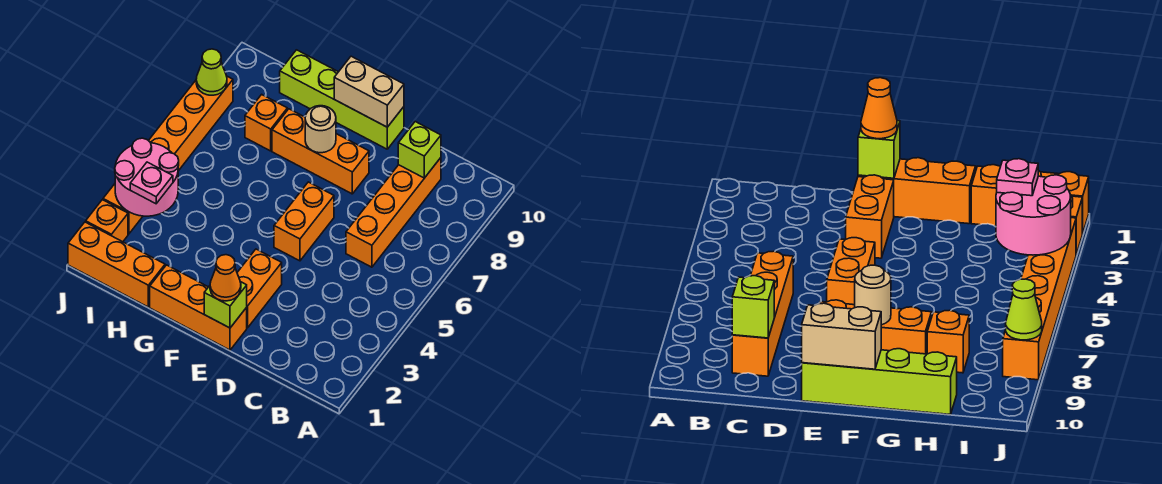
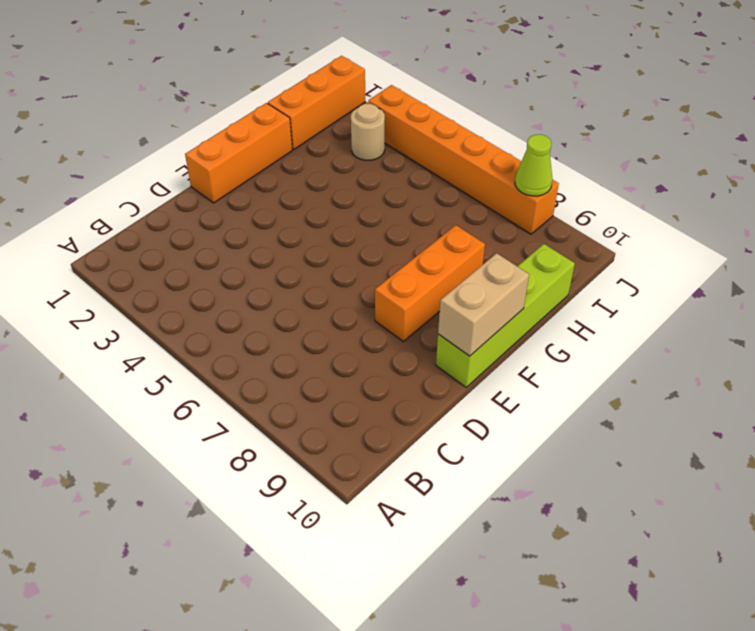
tan round brick I3 level 1 -> tan round brick F8 level 2
none -> orange brick C6:C9 level 1
none -> orange brick E2:E3 level 1
none -> orange brick E5:E6 level 1

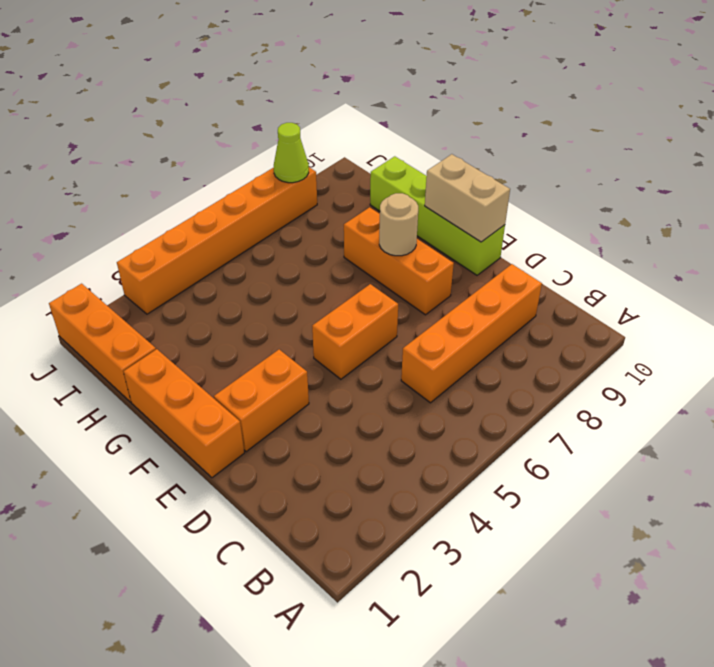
none -> orange brick H8 level 1
none -> orange brick J2 level 1
none -> lime brick C9 level 2

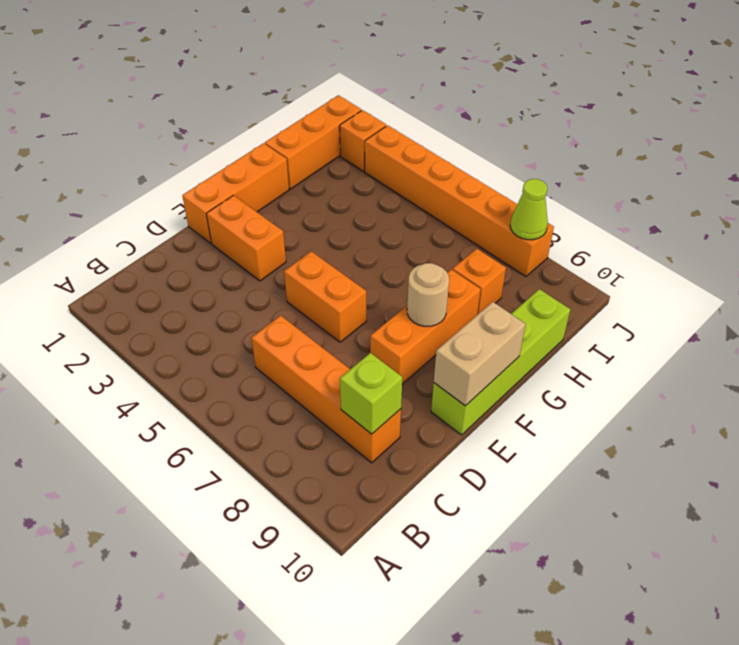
none -> lime brick E1 level 2
none -> pink round brick I3:J4 level 2
none -> orange cone E1 level 3

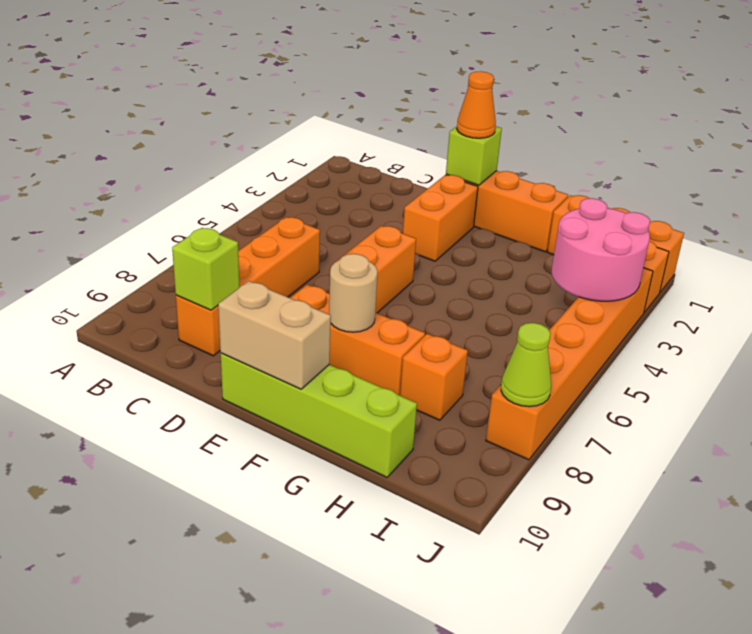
none -> pink plate I3 level 3

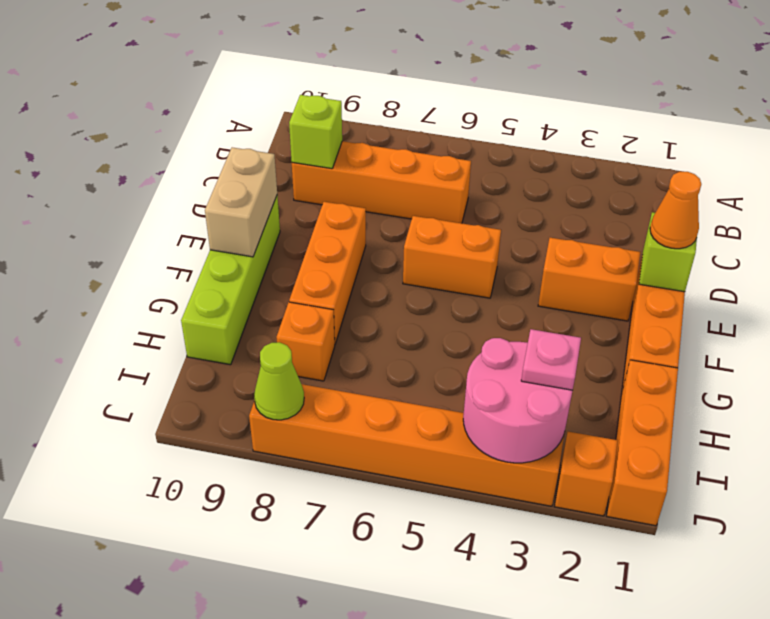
none -> tan round brick F8 level 2

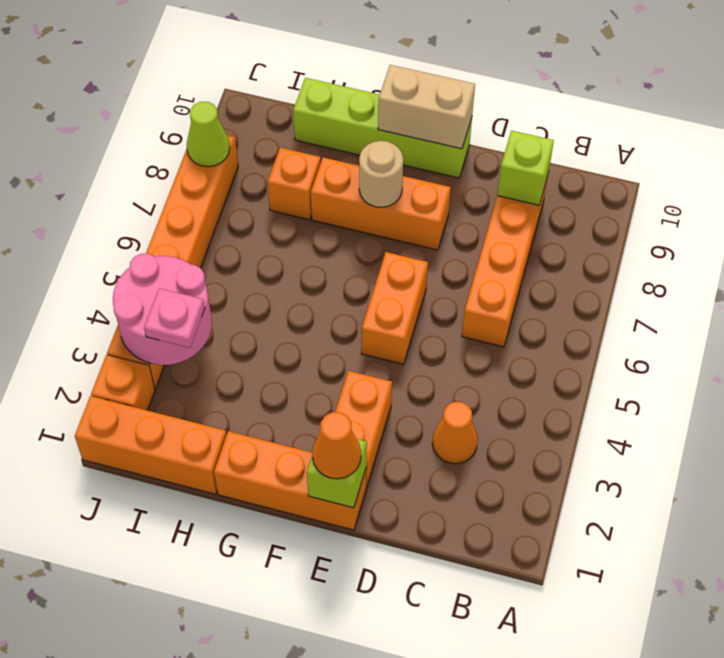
orange cone C3 level 1 -> none

